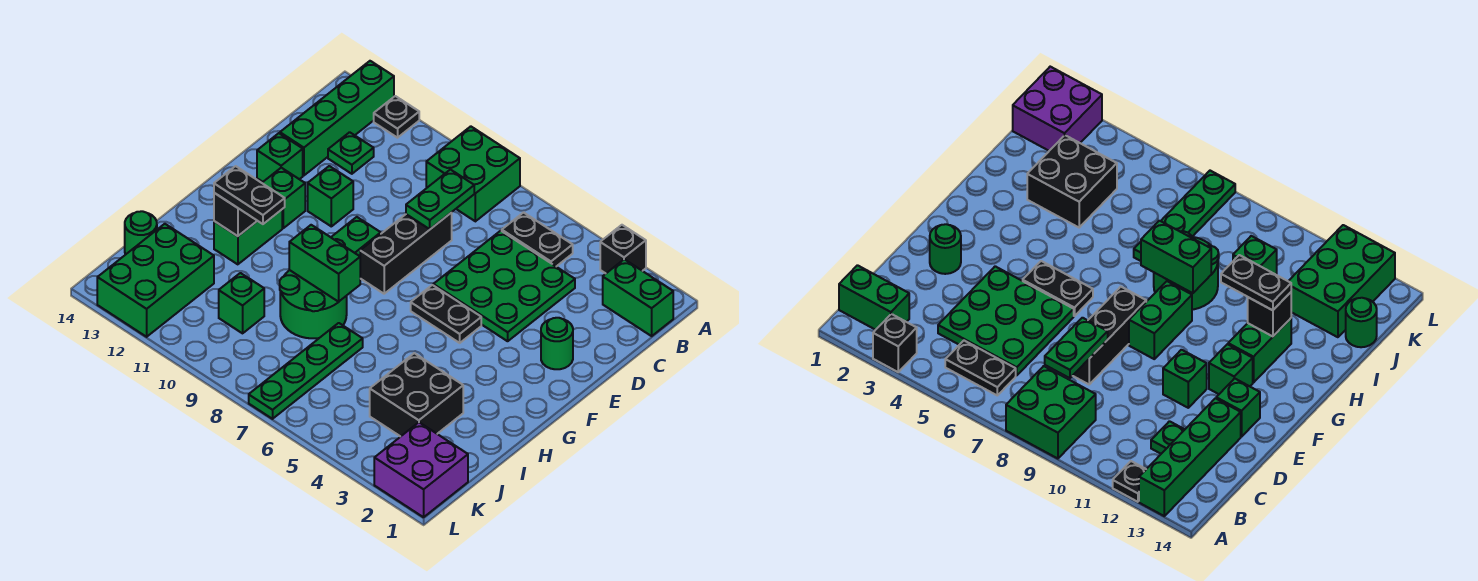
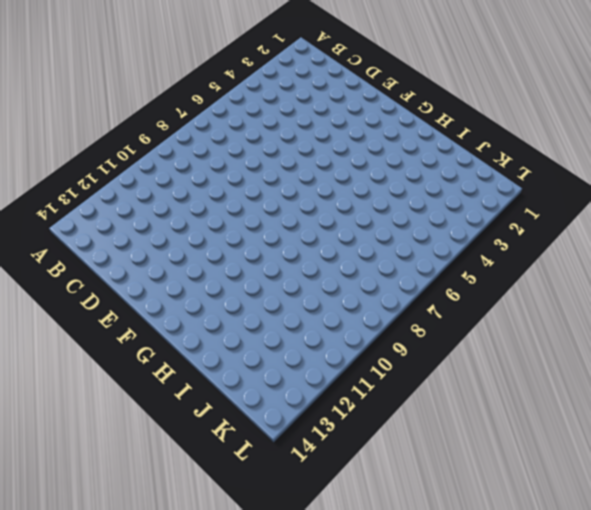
none -> black brick A3 level 1
none -> green brick A8:B9 level 1
none -> black plate A12 level 1

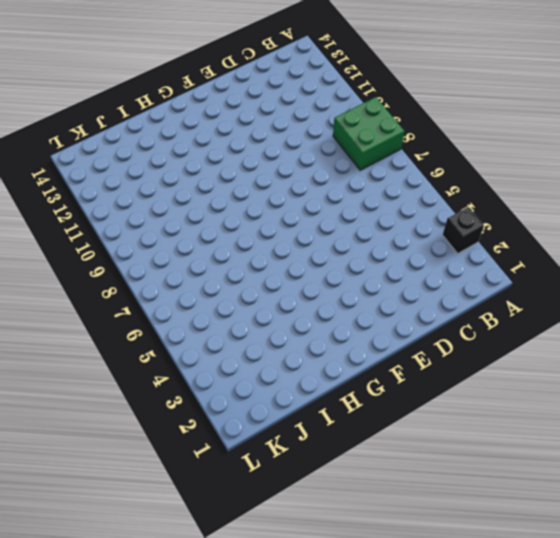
none -> black plate A12 level 1
none -> green brick A13:D13 level 1
none -> green brick B1:B2 level 1

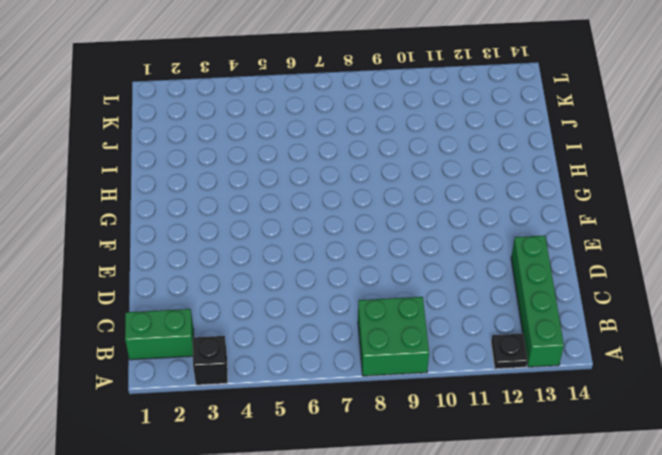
none -> black plate B5:B6 level 1
none -> green plate C4:E6 level 1
none -> green plate C12 level 1

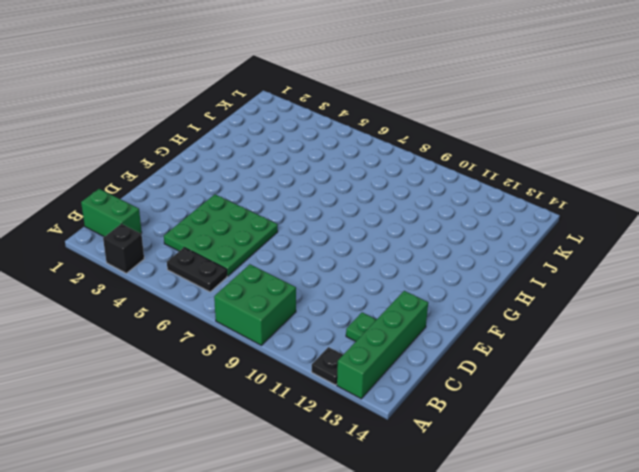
none -> black brick D8:F8 level 1
none -> green round brick E2 level 1
none -> green brick E11 level 1

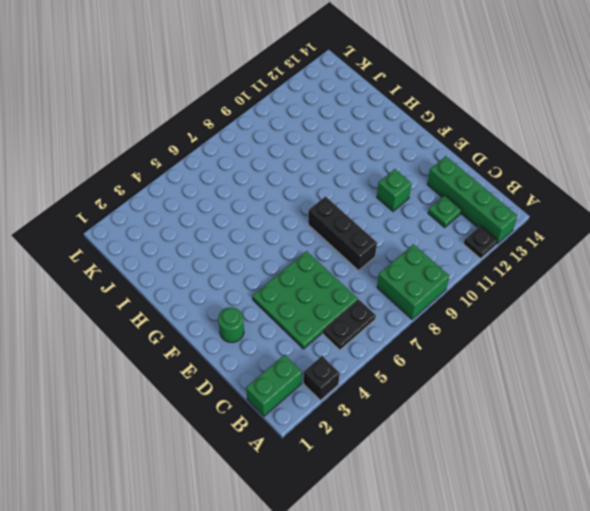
none -> green brick E13 level 1
none -> black plate F5:F6 level 1
none -> green brick F9:G9 level 1

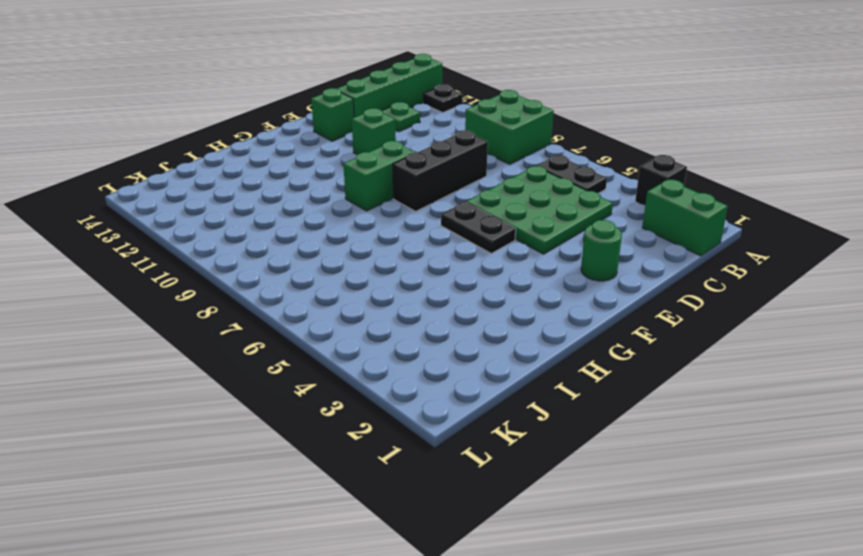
none -> green brick F12 level 1
none -> green brick G12:H12 level 1
none -> green round brick H8:I9 level 1

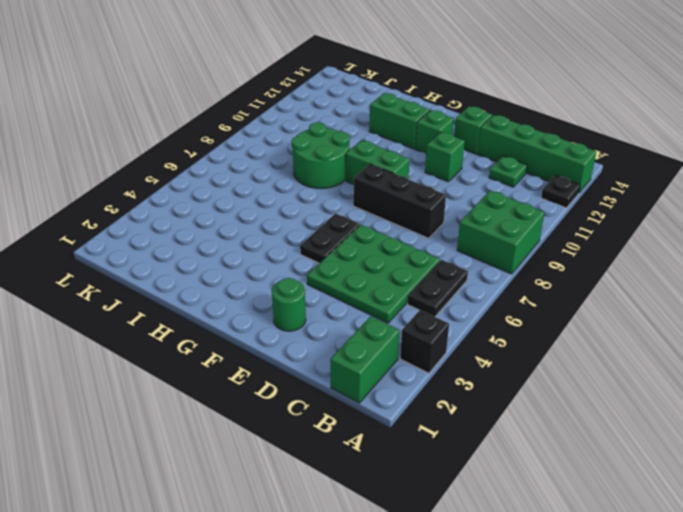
none -> black brick I3:J4 level 1
none -> green plate I7:L7 level 1
none -> green brick J10 level 1

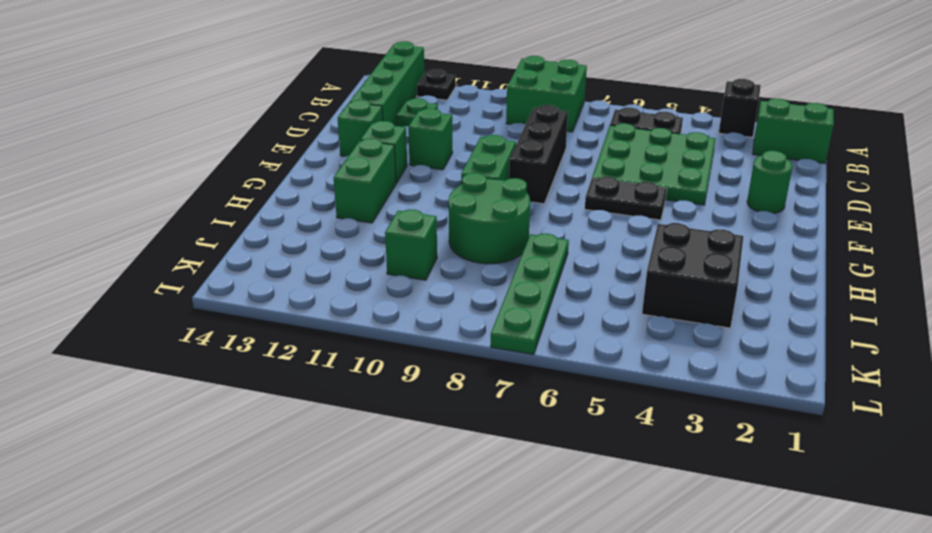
none -> green brick J12:L13 level 1
none -> green round brick J14 level 1
none -> purple brick K1:L2 level 1

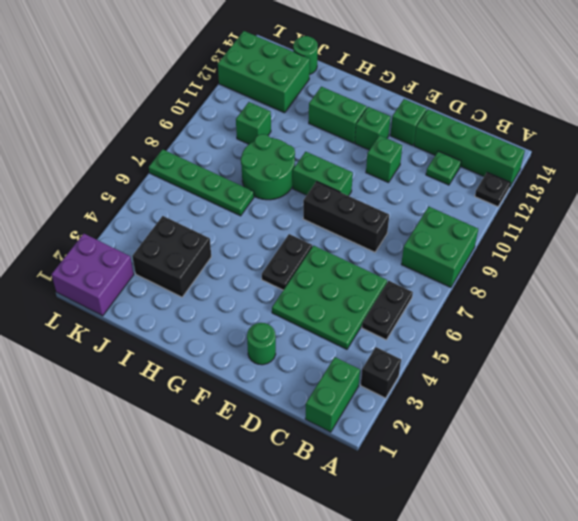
none -> green plate C8:D8 level 2
none -> green brick H8:H9 level 2
none -> black brick H12 level 2

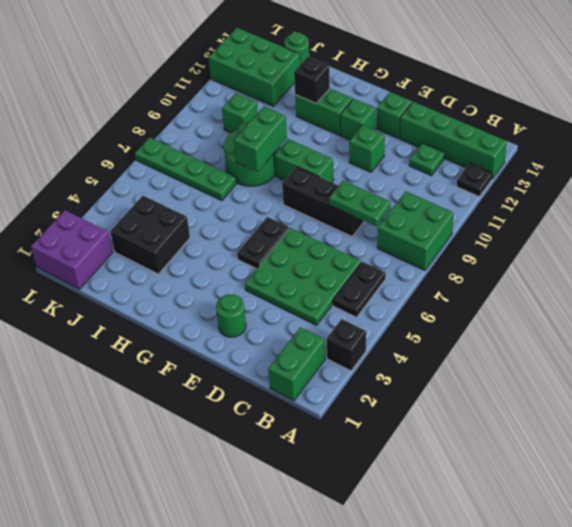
none -> black plate H11:H12 level 3

